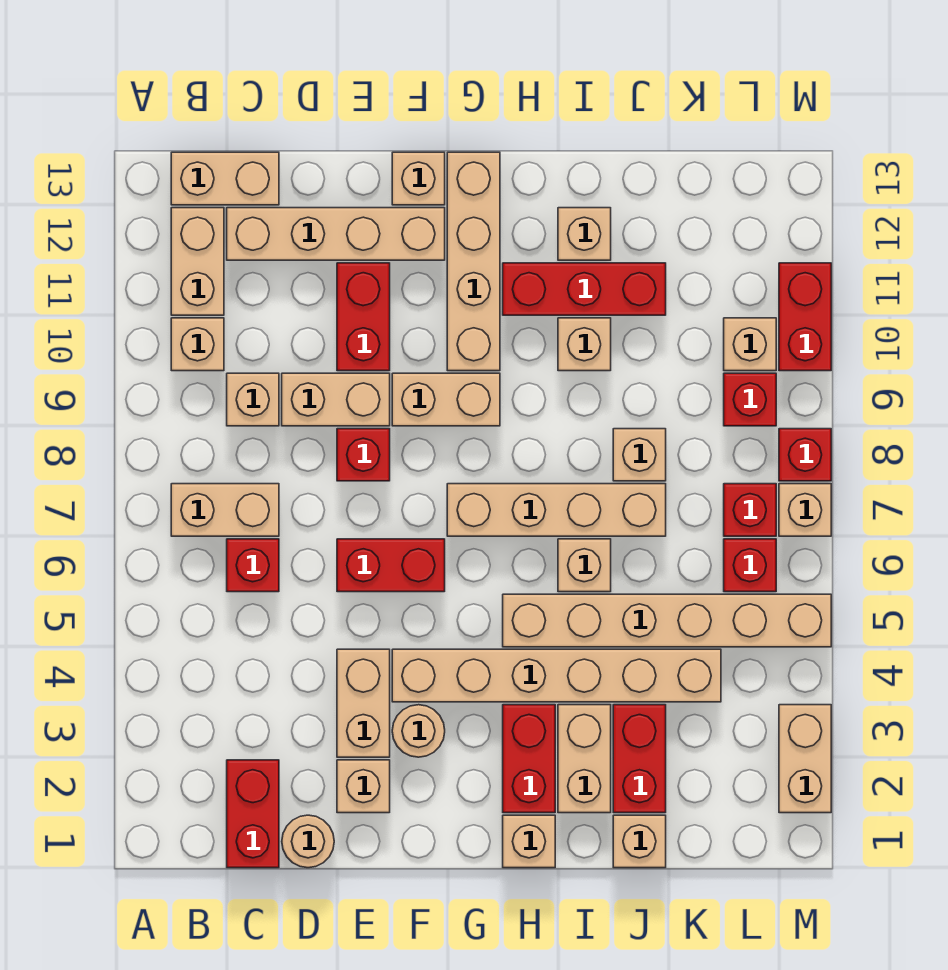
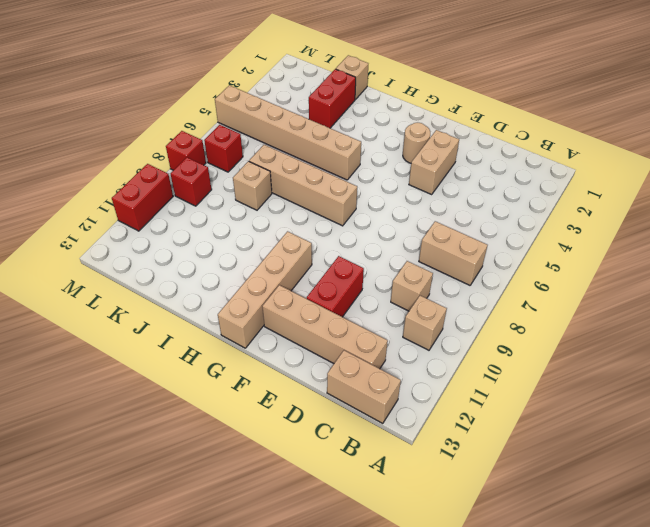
none -> tan brick B11:B12 level 1
none -> red brick C1:C2 level 1
none -> red brick C6 level 1
none -> tan round brick D1 level 1

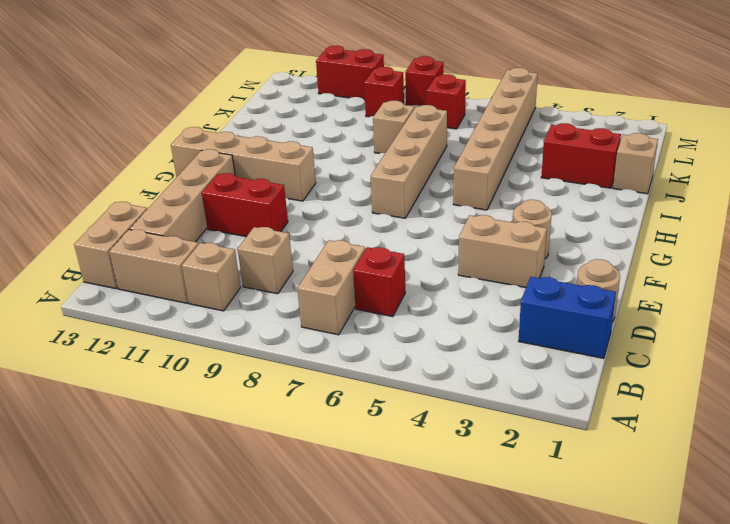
blue brick C1:C2 level 1 -> red brick C1:C2 level 1
none -> tan brick D9:E9 level 1
none -> tan brick E2 level 1
none -> red brick E6:F6 level 1
none -> red brick E8 level 1

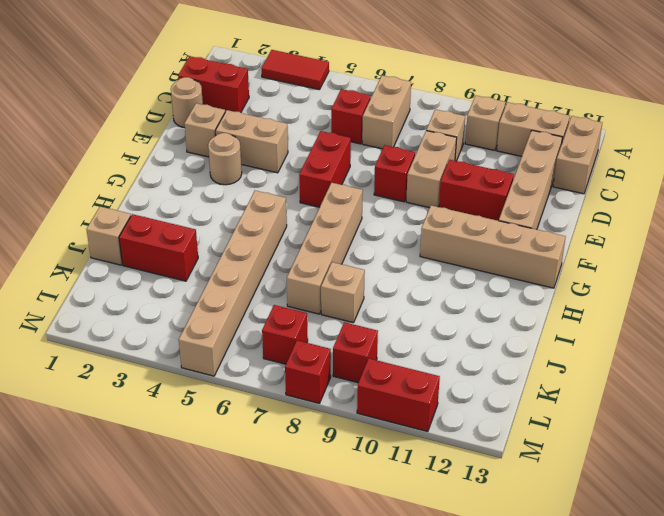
red tile A3:A4 level 1 -> none
none -> tan brick F4:K4 level 1
none -> tan brick F9:G9 level 1
none -> tan brick F13 level 1
none -> tan brick H1 level 1

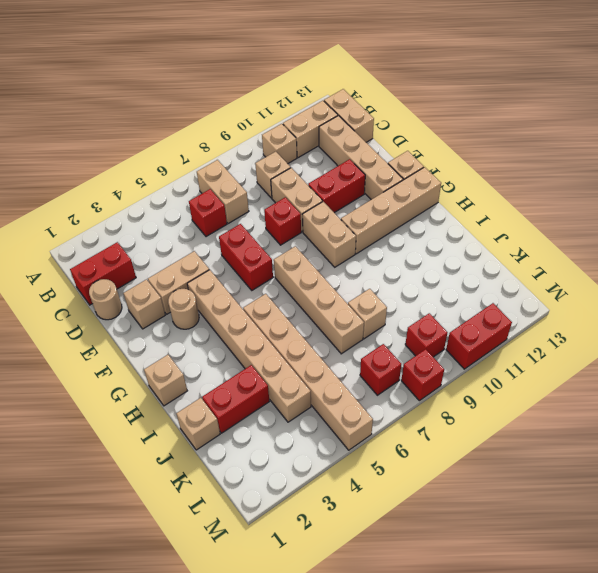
none -> red brick H2:H3 level 1
none -> red brick H11:J11 level 1
none -> tan brick I2:I3 level 1
none -> tan brick I6 level 1

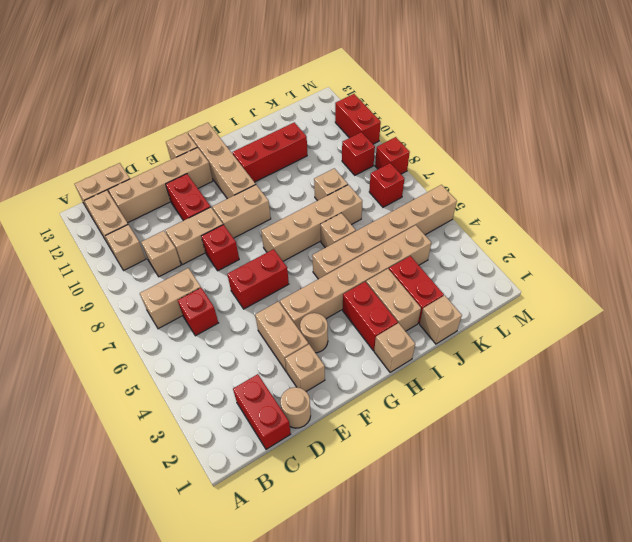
none -> tan brick I10 level 1
none -> tan brick I12 level 1
none -> red brick L6 level 1
none -> tan brick L10 level 1

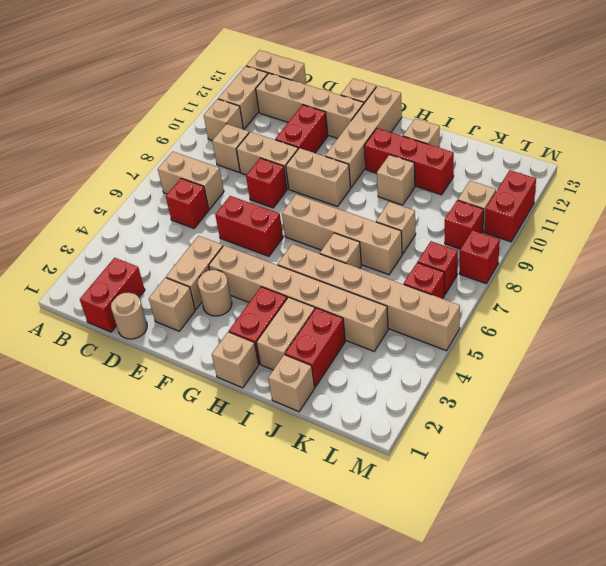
none -> tan brick M2:M3 level 1
none -> tan brick M7 level 1

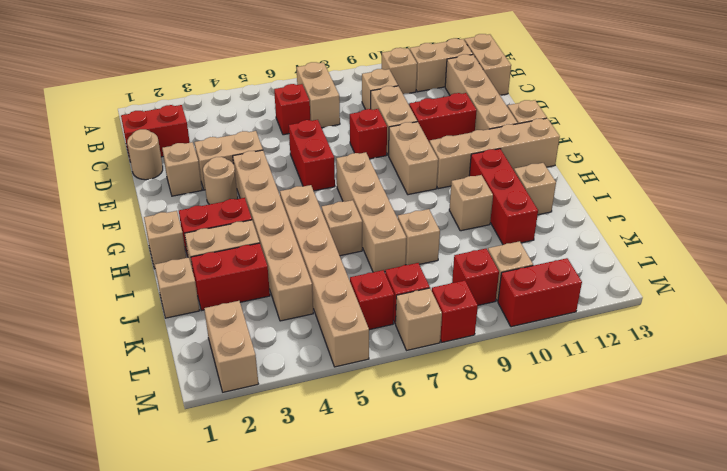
tan brick L2:M2 level 1 -> tan brick M2:M3 level 1

